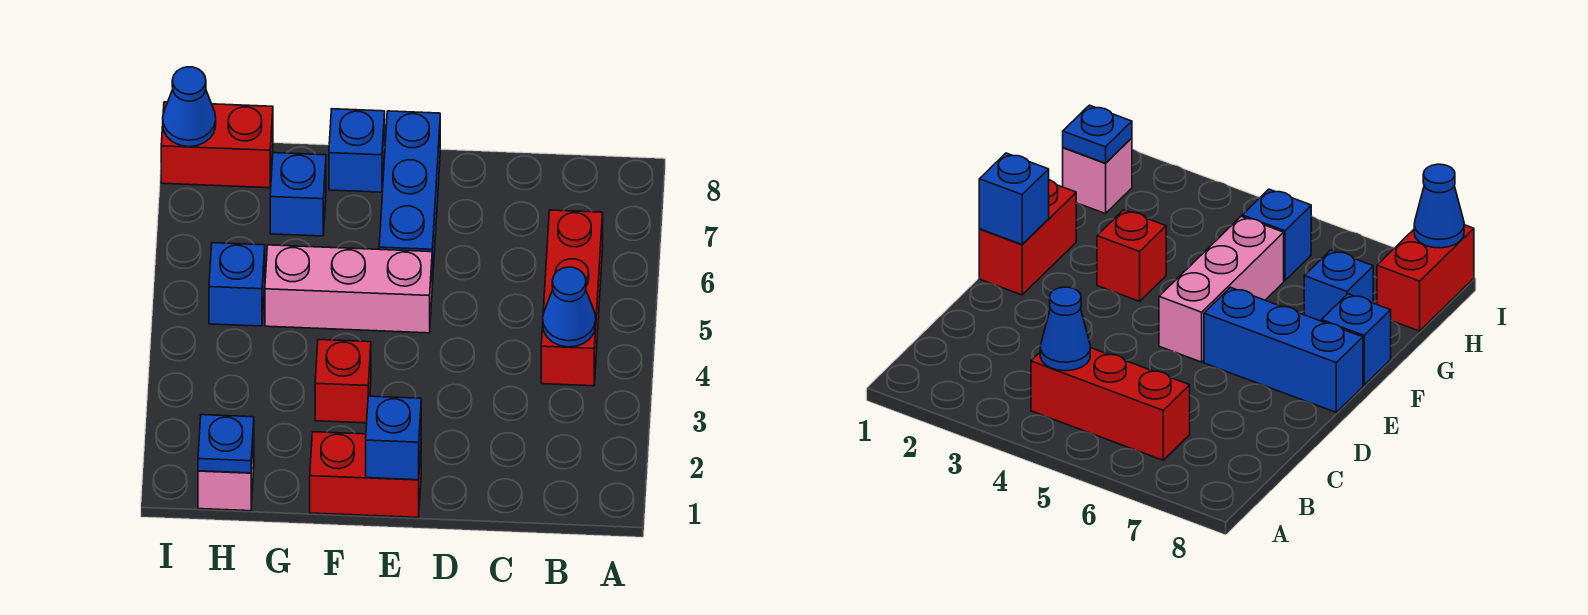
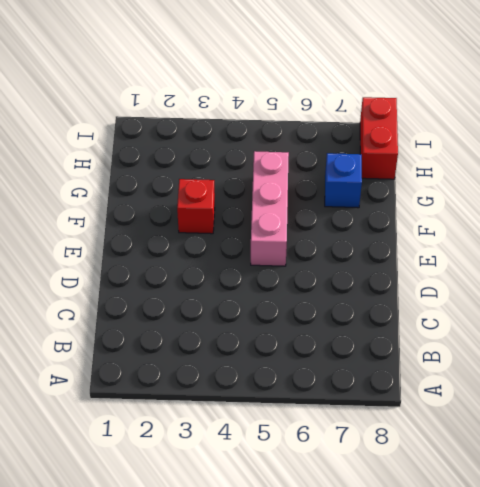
none -> red brick B4:B6 level 1
none -> red brick E1:F1 level 1
none -> blue brick E6:E8 level 1

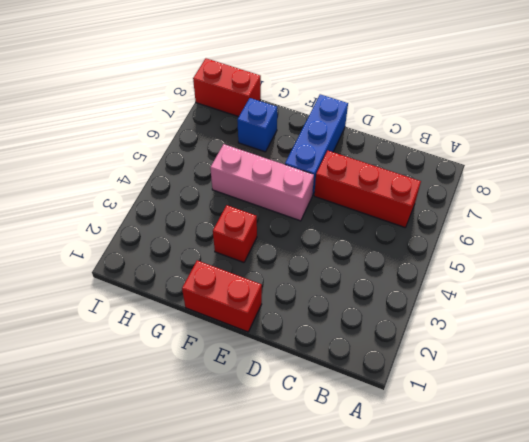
red brick B6:D6 level 1 -> red brick B4:B6 level 1
none -> blue brick F8 level 1
none -> pink brick H1 level 1
none -> blue brick H5 level 1

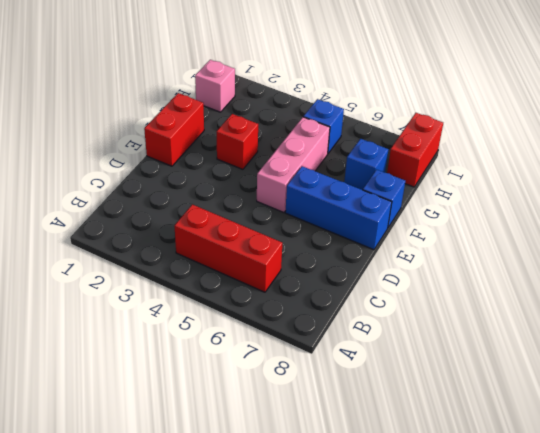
none -> blue cone B4 level 2
none -> blue brick E1 level 2
none -> blue plate H1 level 2

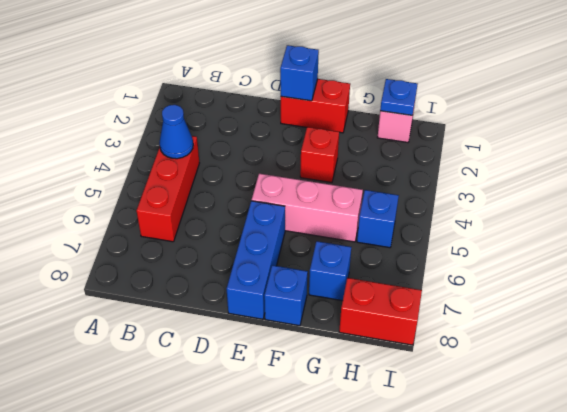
none -> blue cone I8 level 2

